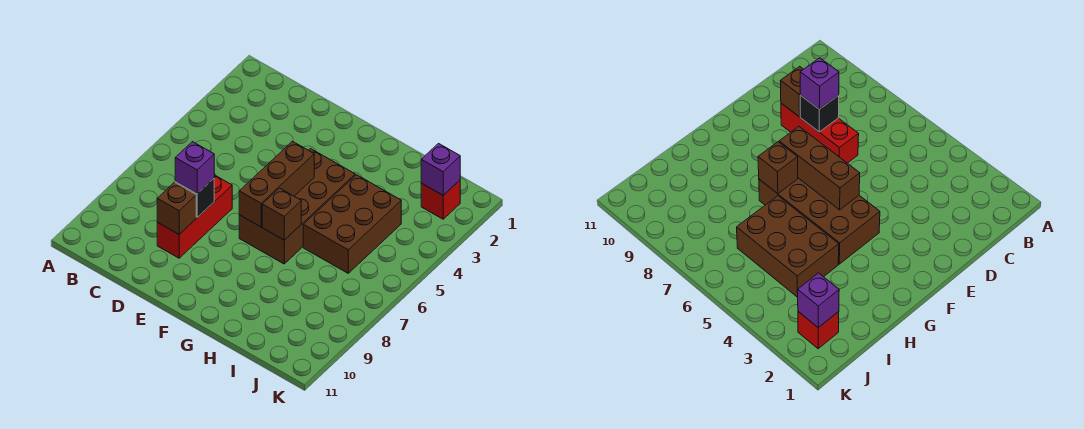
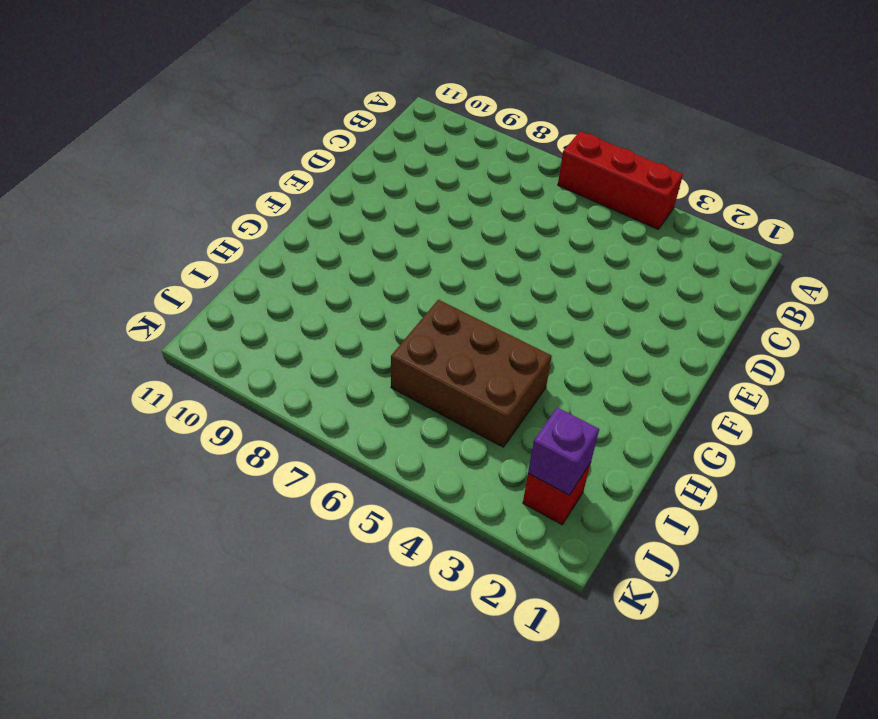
red brick A4:A6 level 1 -> red brick D7:D9 level 1
none -> brown brick F4:G7 level 1
none -> black brick D8 level 2

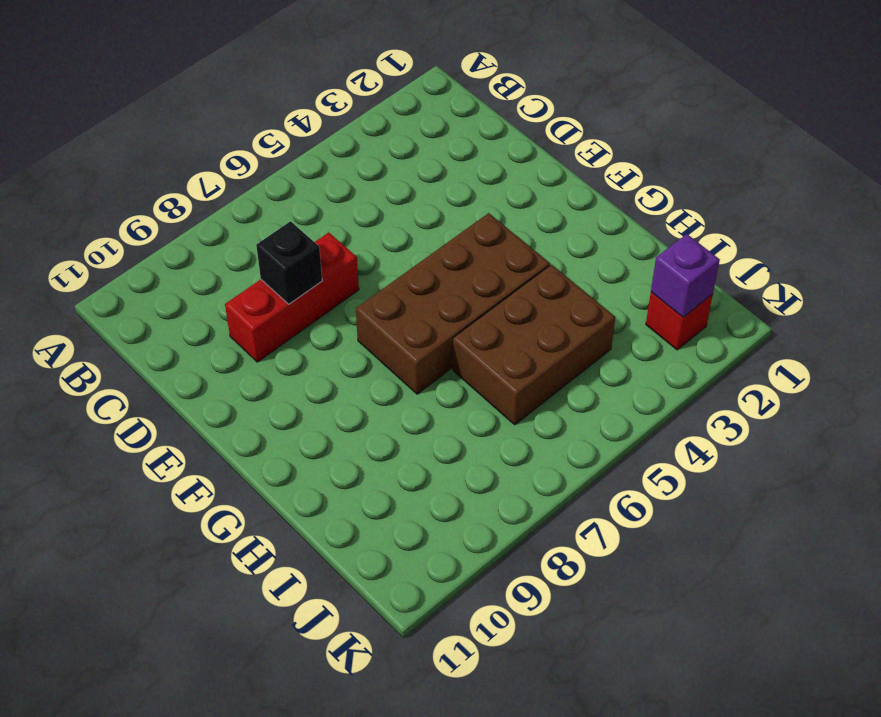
none -> brown brick D9 level 2
none -> brown brick F5:F7 level 2

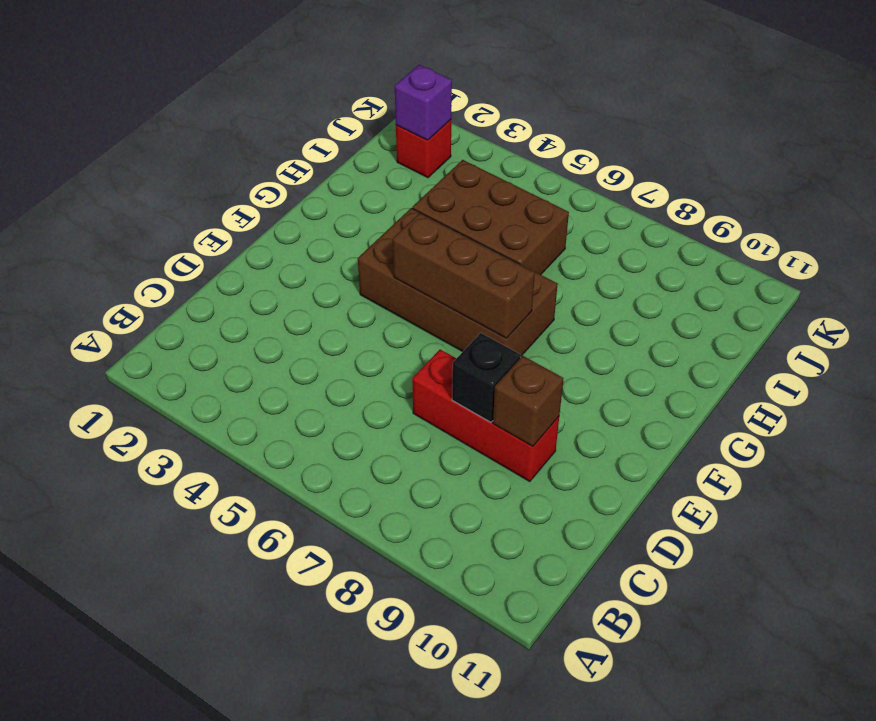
none -> brown brick G7 level 2
none -> purple brick D8 level 3

